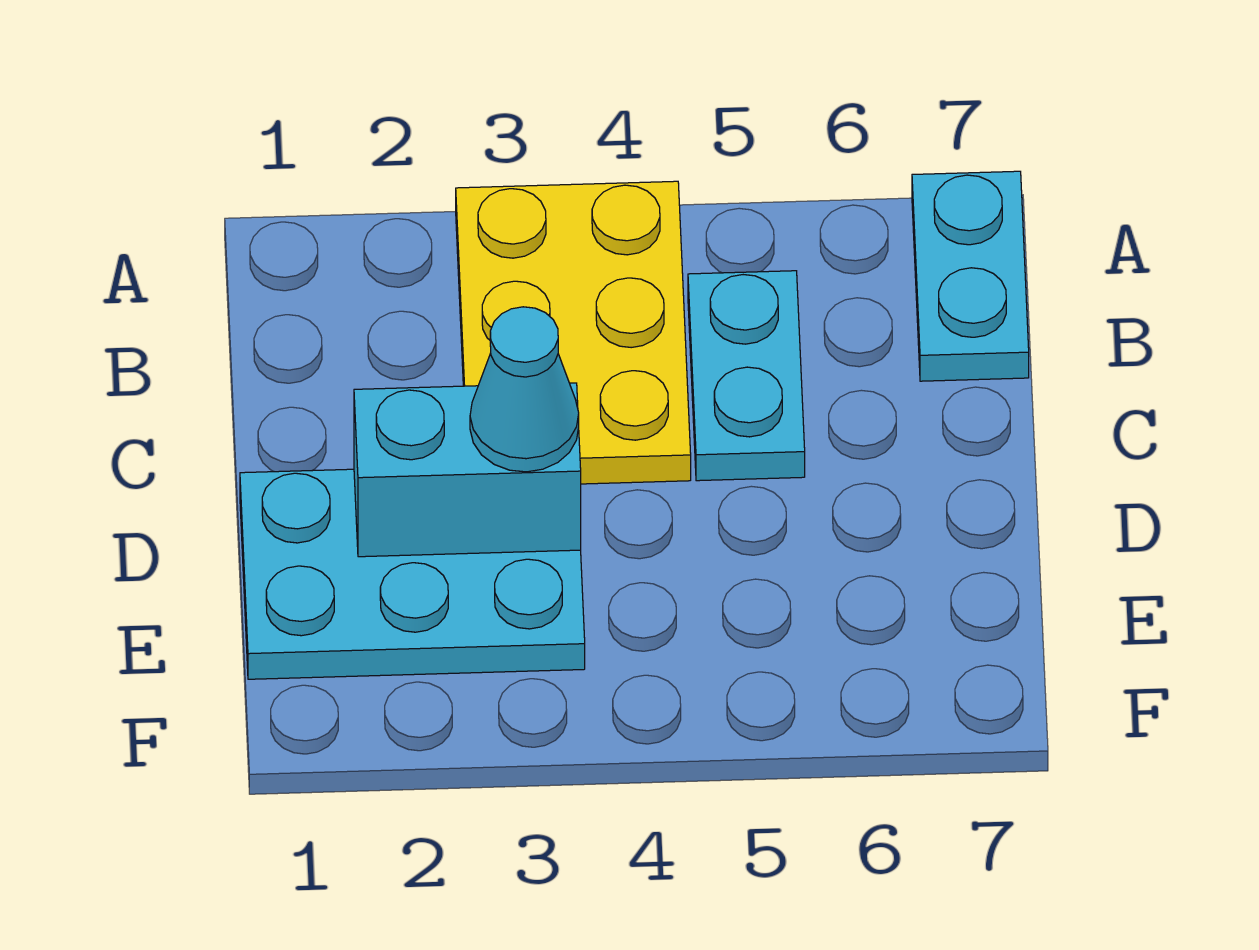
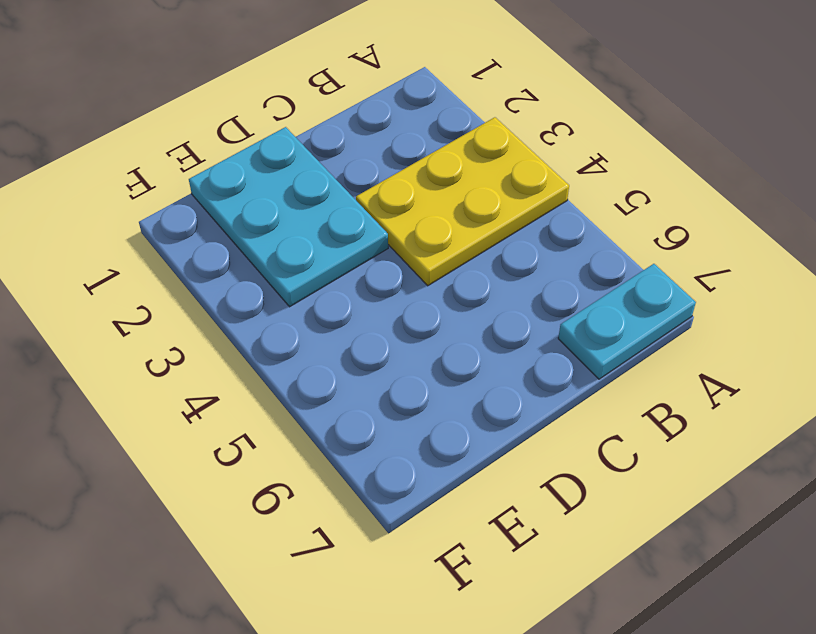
none -> cyan plate B5:C5 level 1
none -> cyan brick D2:D3 level 2

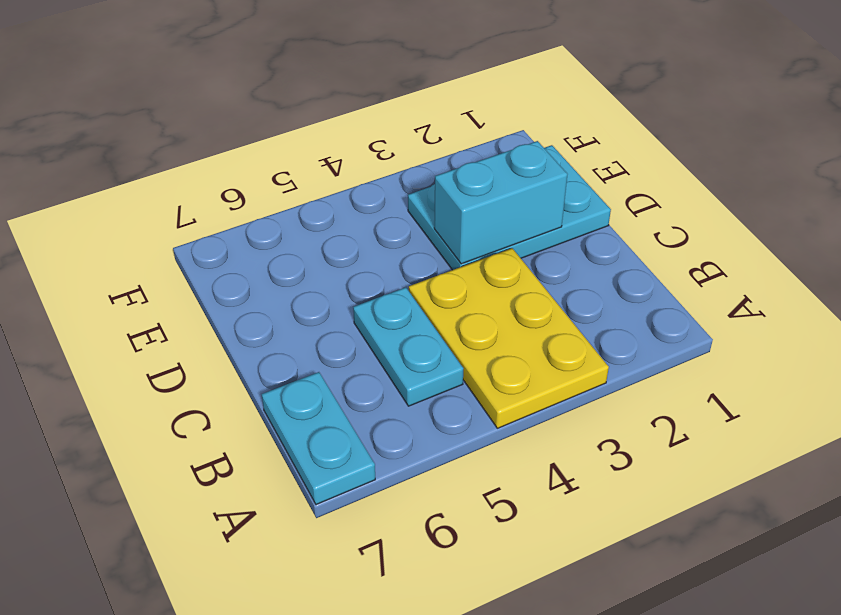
none -> cyan cone D3 level 3

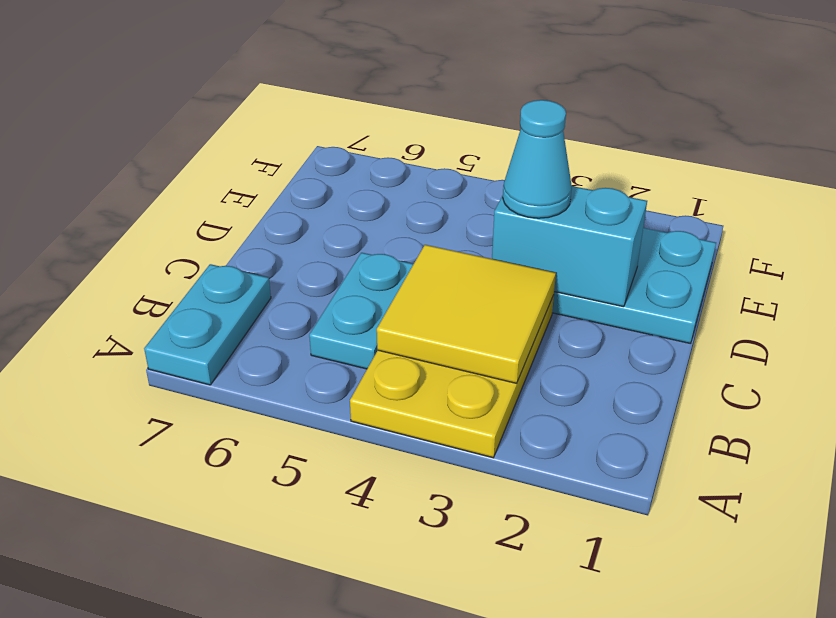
yellow tile B3:C4 level 2 -> none

